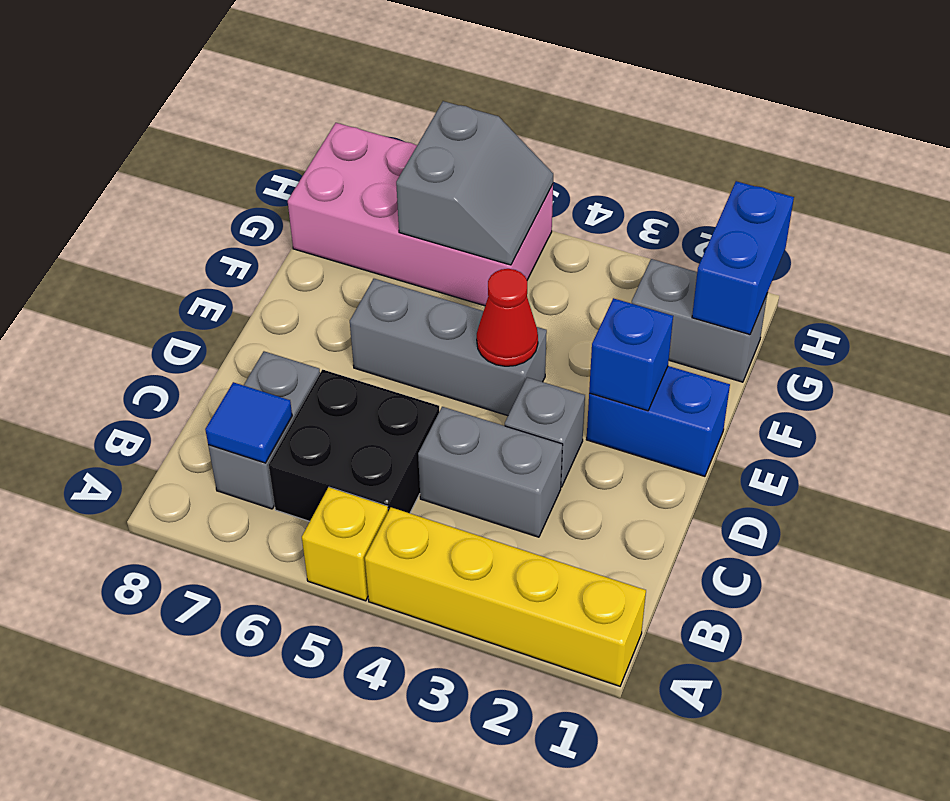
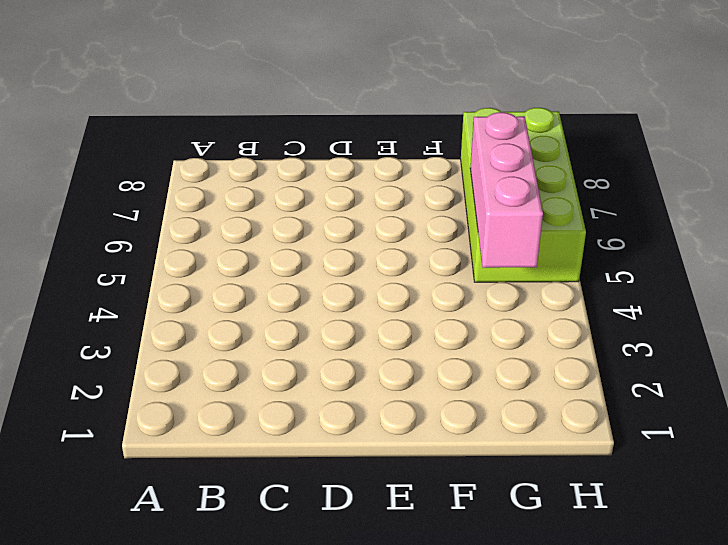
pink brick G4:G6 level 2 -> grey slope G5:H6 level 2 top 6
lime brick G5:H8 level 1 -> pink brick G5:H8 level 1
none -> yellow brick A1:A4 level 1
none -> yellow brick A5 level 1
none -> black brick B5:C6 level 1

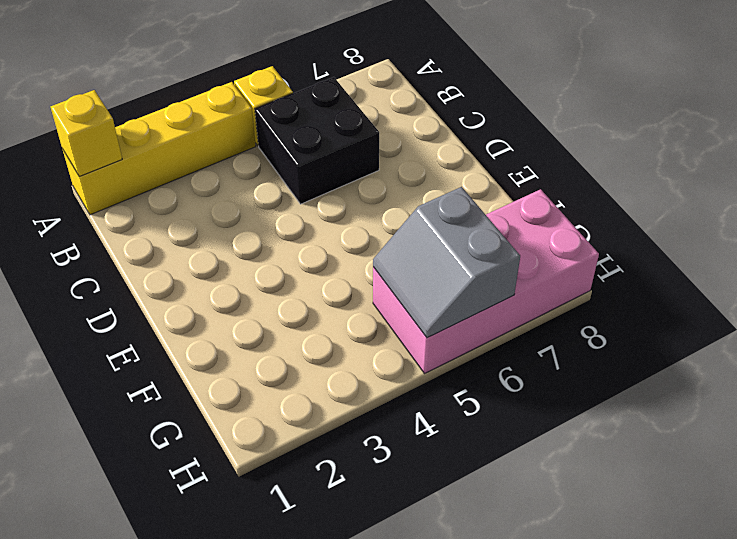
yellow brick A1 level 2 -> none
none -> grey brick B7:C7 level 1
none -> grey brick C3:C4 level 1
none -> grey brick D3 level 1

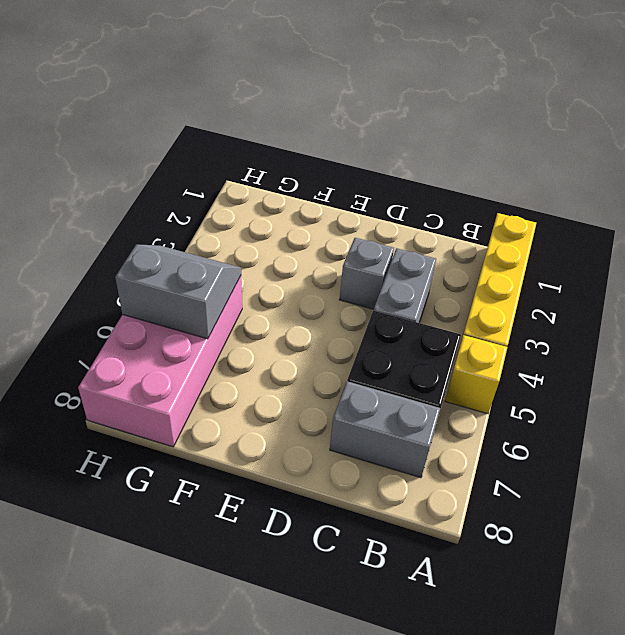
none -> blue brick E1:E2 level 1
none -> grey brick E4:E6 level 1
none -> grey brick G1:G2 level 1

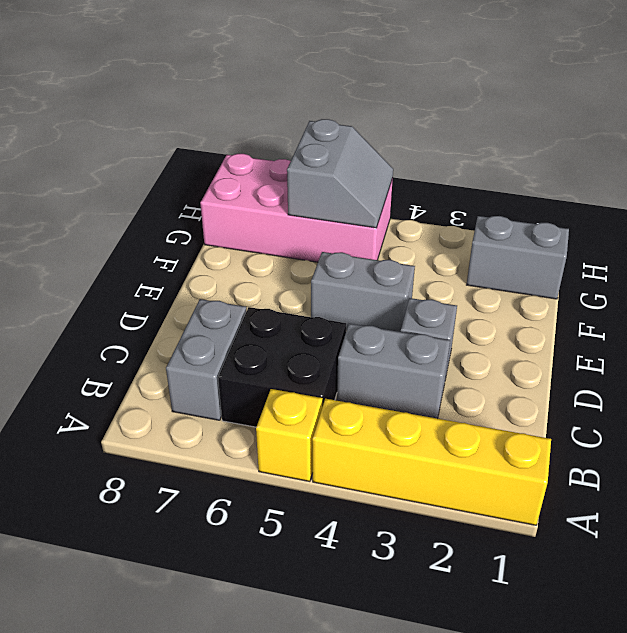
grey brick E4:E5 level 1 -> grey brick E4:E6 level 1
none -> blue brick E1:E2 level 1
none -> blue tile B7 level 2
none -> blue brick E2 level 2

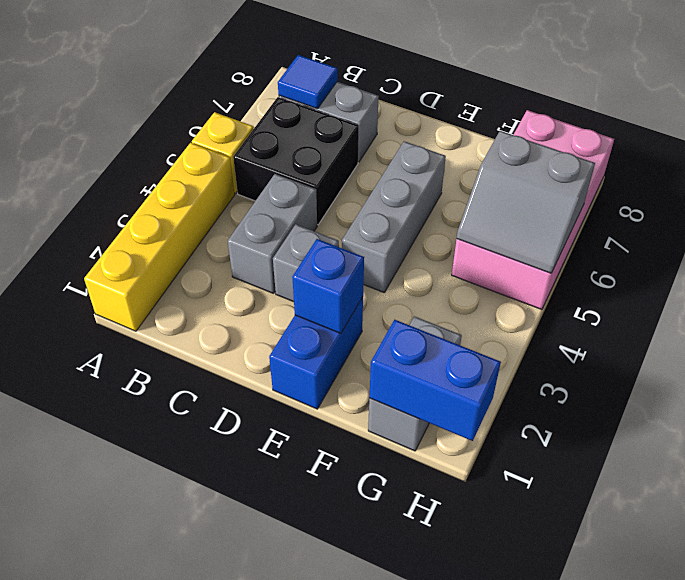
none -> red cone E4 level 2

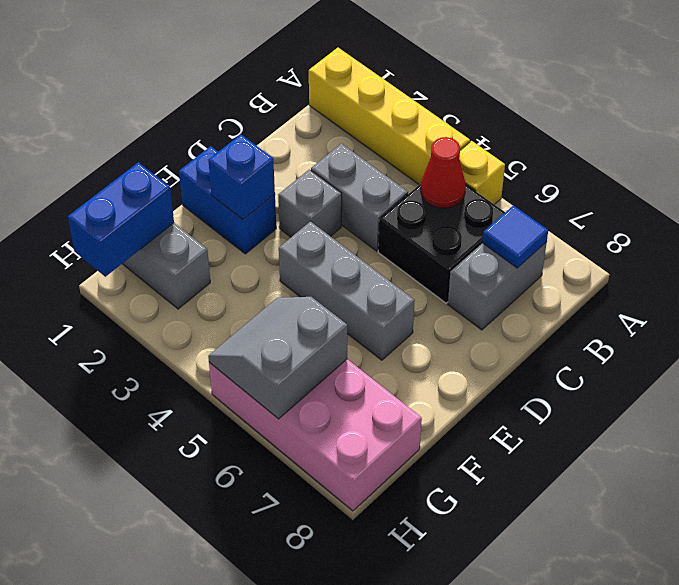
red cone B5 level 2 -> red cone E4 level 2

